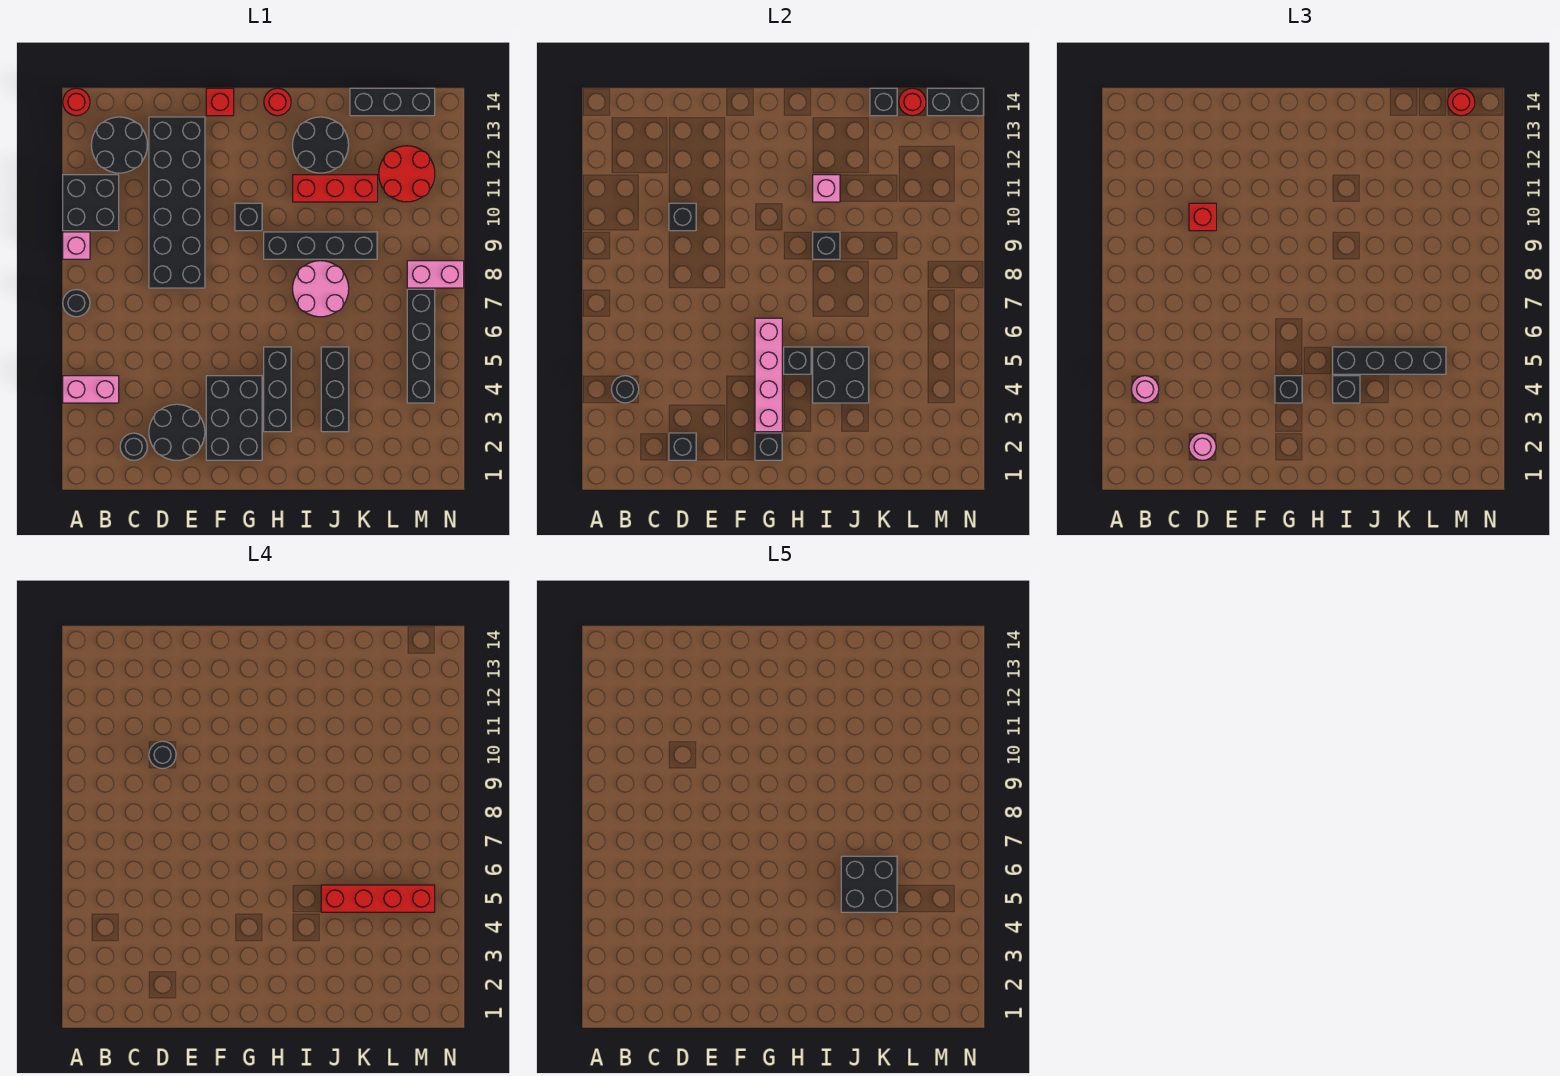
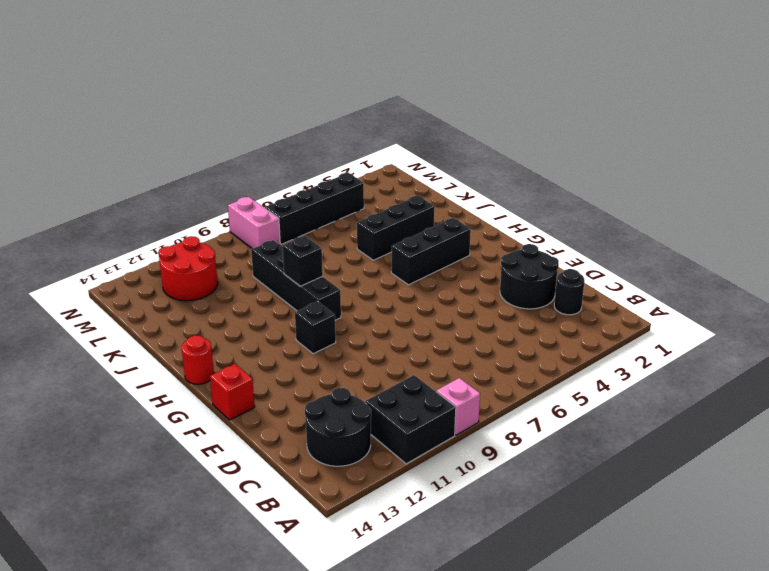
none -> pink brick A4:B4 level 1
none -> black round brick A7 level 1
none -> red round brick A14 level 1
none -> black brick D8:E13 level 1

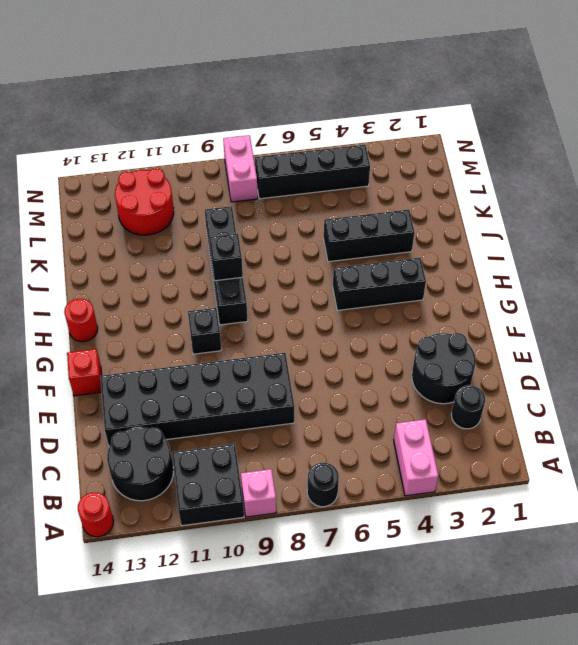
none -> black brick F2:G4 level 1
none -> pink round brick I7:J8 level 1
none -> red brick I11:K11 level 1
none -> black round brick I12:J13 level 1

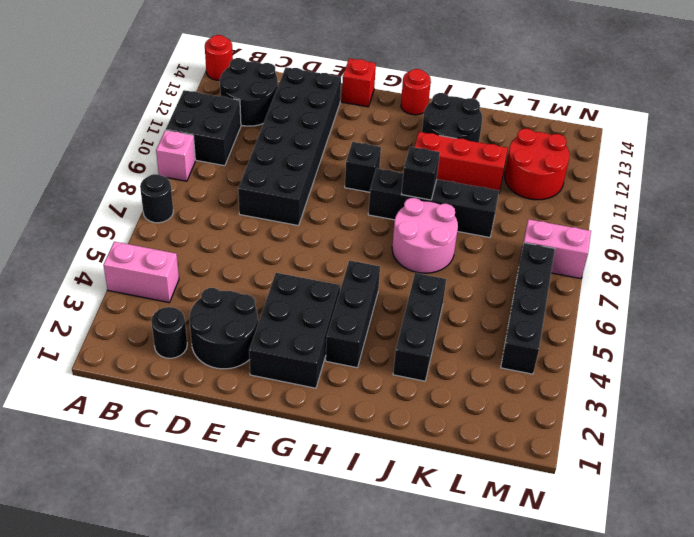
none -> black brick K14:M14 level 1
none -> black round brick B4 level 2
none -> black brick D2 level 2
none -> black brick D10 level 2

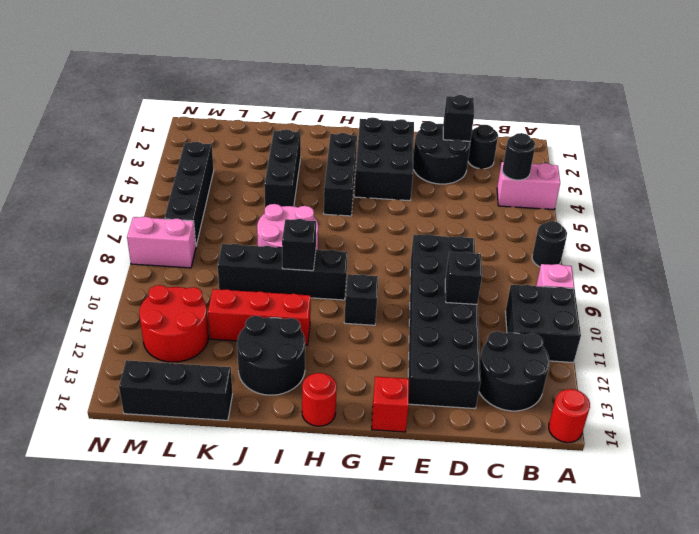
none -> black brick G2 level 2
none -> pink brick G3:G6 level 2
none -> black brick H5 level 2
none -> black brick I4:J5 level 2

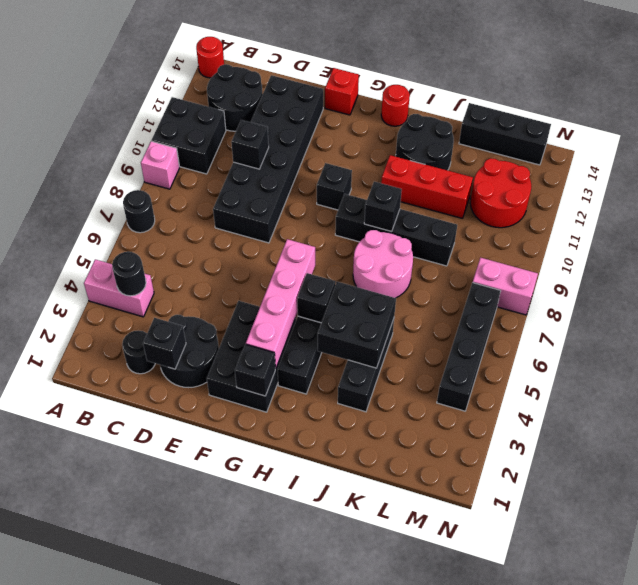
none -> pink brick I11 level 2
none -> black brick K14 level 2
none -> red round brick L14 level 2
none -> black brick M14:N14 level 2

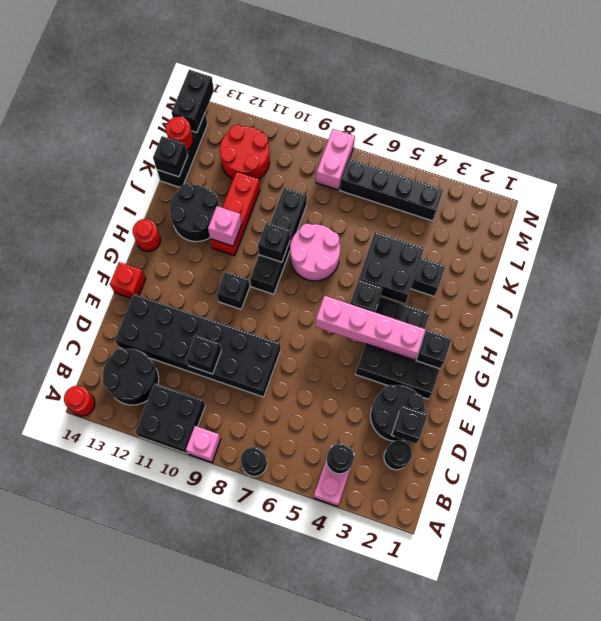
none -> pink round brick B4 level 3
none -> pink round brick D2 level 3
none -> red brick D10 level 3
none -> black brick G4 level 3

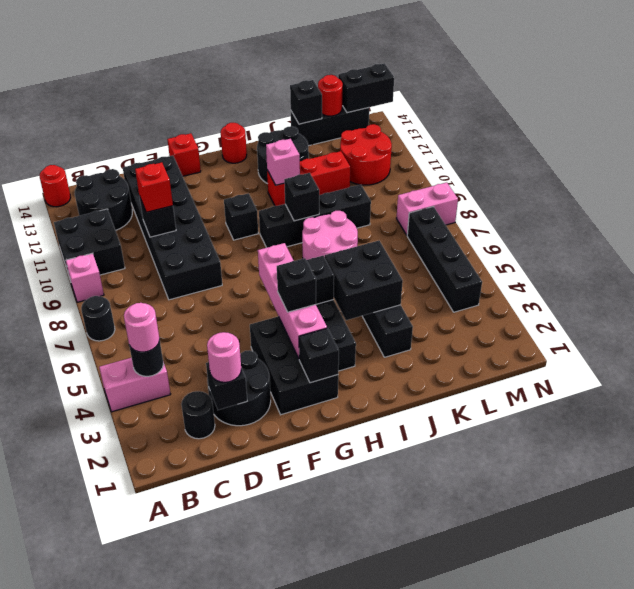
none -> black brick I4 level 3
none -> black brick I5:L5 level 3
none -> red round brick M14 level 3
none -> black round brick D10 level 4

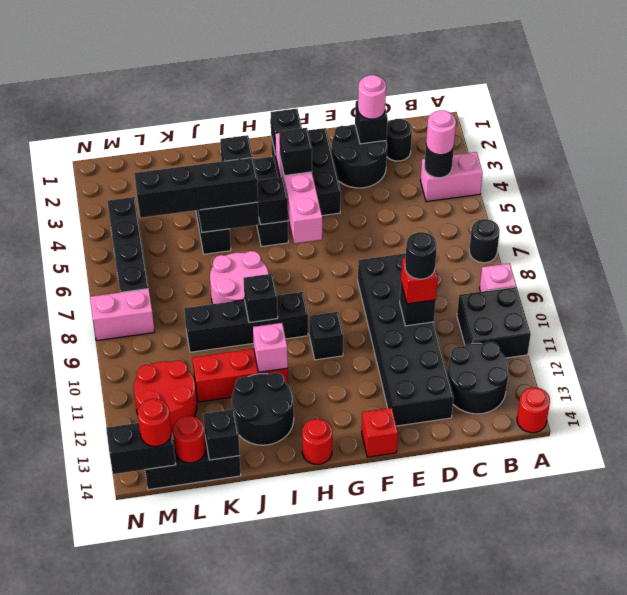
none -> red brick J5:M5 level 4
none -> black brick J5:K6 level 5

